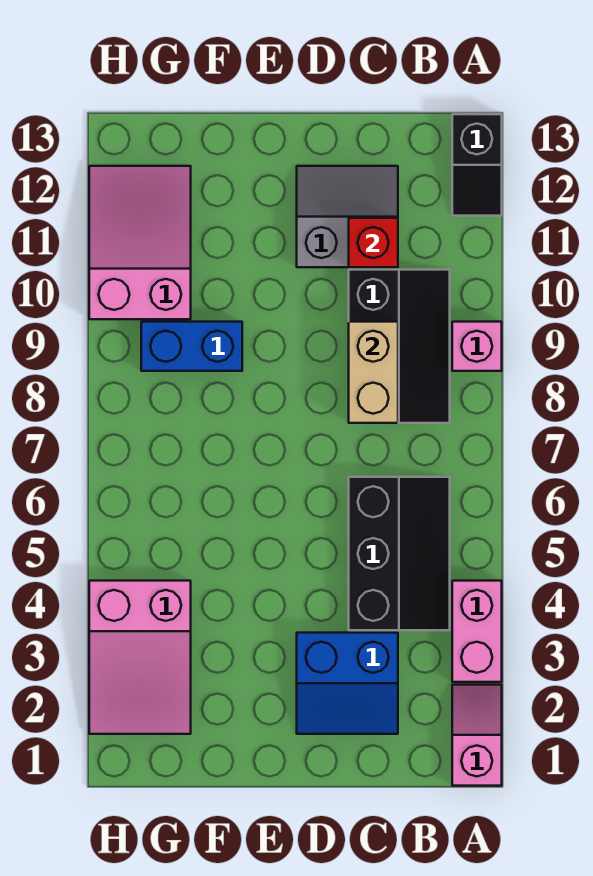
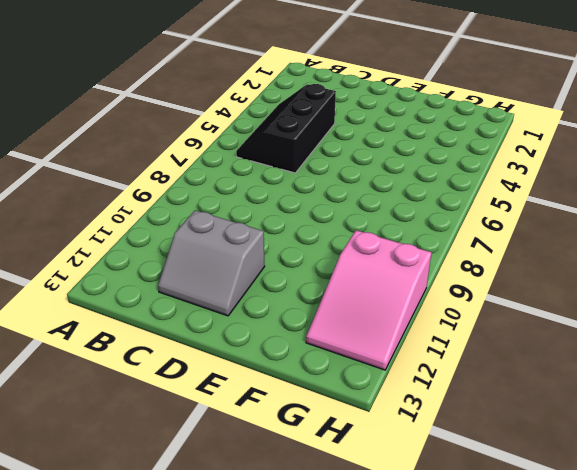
none -> pink slope A1:A2 level 1 top 1
none -> pink brick A3:A4 level 1
none -> pink brick A9 level 1

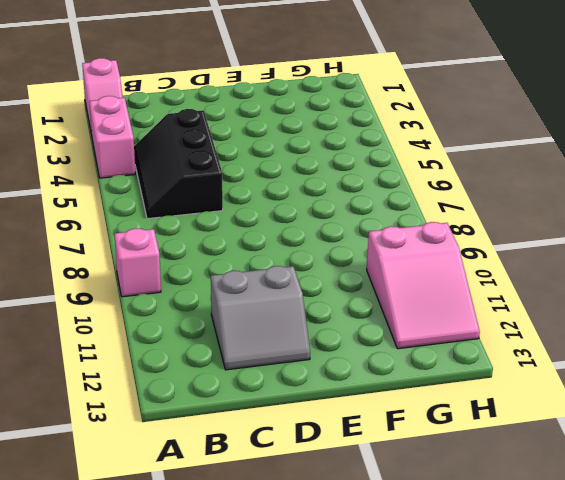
none -> black slope A12:A13 level 1 top 13
none -> black slope B8:C10 level 1 top C
none -> blue slope C2:D3 level 1 top 3

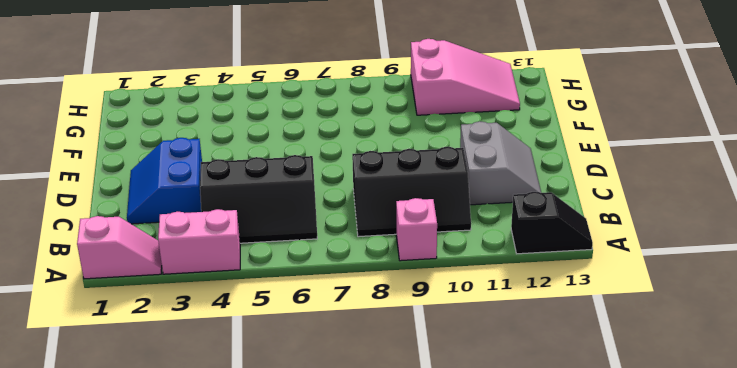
black slope A12:A13 level 1 top 12 -> black slope A12:A13 level 1 top 13
none -> blue brick F9:G9 level 1
none -> pink slope G2:H4 level 1 top 4
none -> tan brick C8:C9 level 2

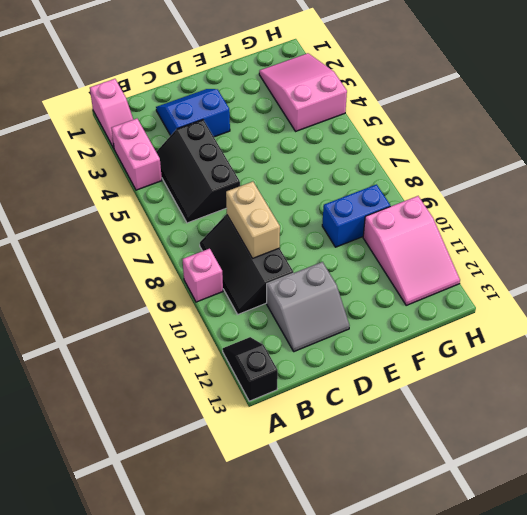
none -> red brick C11 level 2

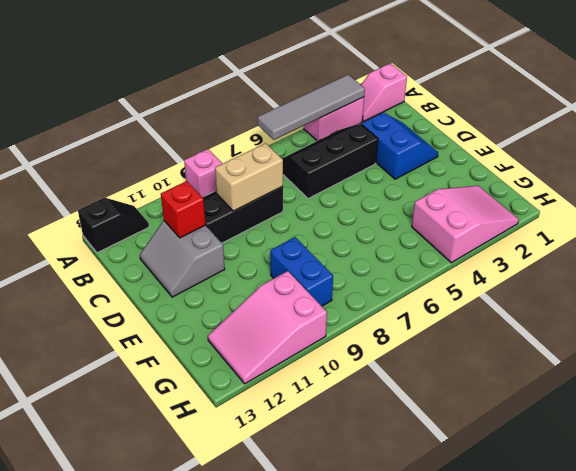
grey tile A3:A6 level 2 -> none

